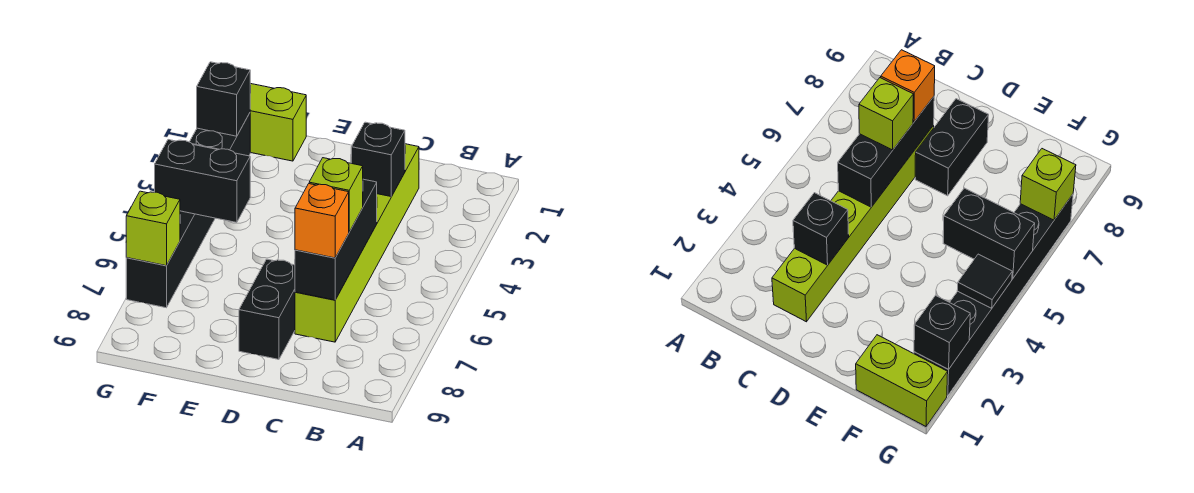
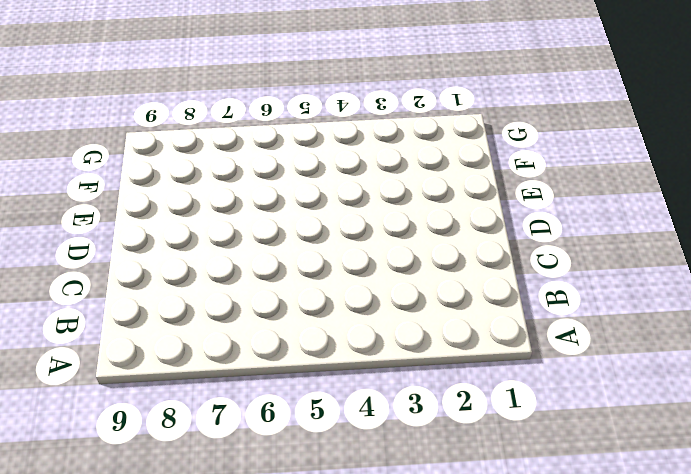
none -> lime brick C2:C7 level 1
none -> black brick D7:D8 level 1
none -> lime brick F1:G1 level 1

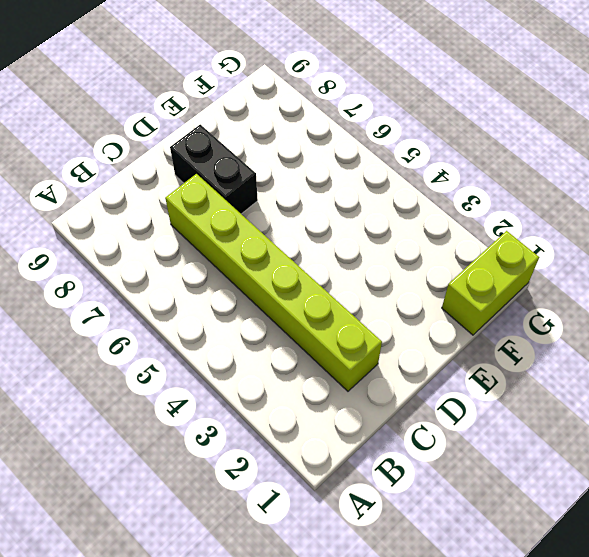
none -> black brick G2:G7 level 1
none -> black brick C3 level 2
none -> black brick C5:C7 level 2

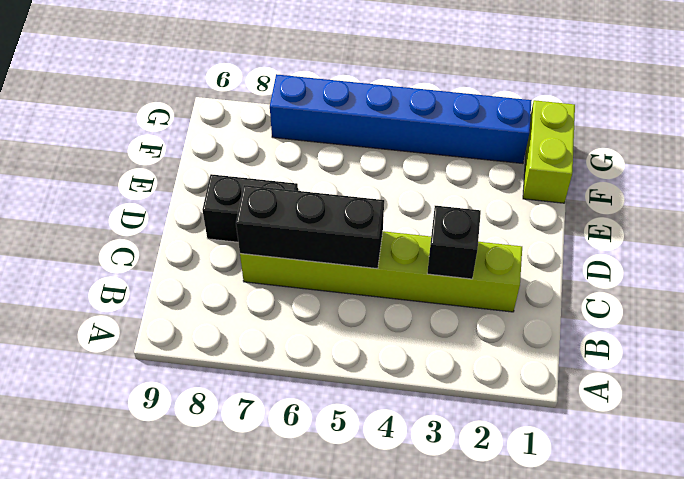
blue brick G2:G7 level 1 -> black brick G2:G7 level 1
none -> black brick F5:G5 level 2
none -> black brick G2 level 2
none -> black tile G4 level 2

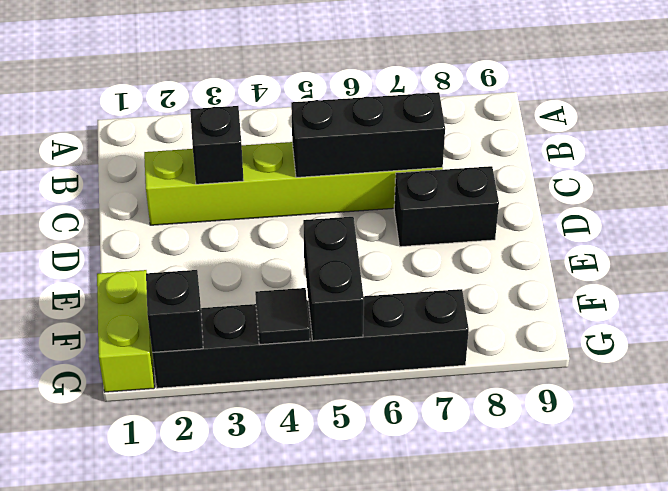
none -> lime brick G7 level 2
none -> lime brick C6 level 3
none -> orange brick C7 level 3

